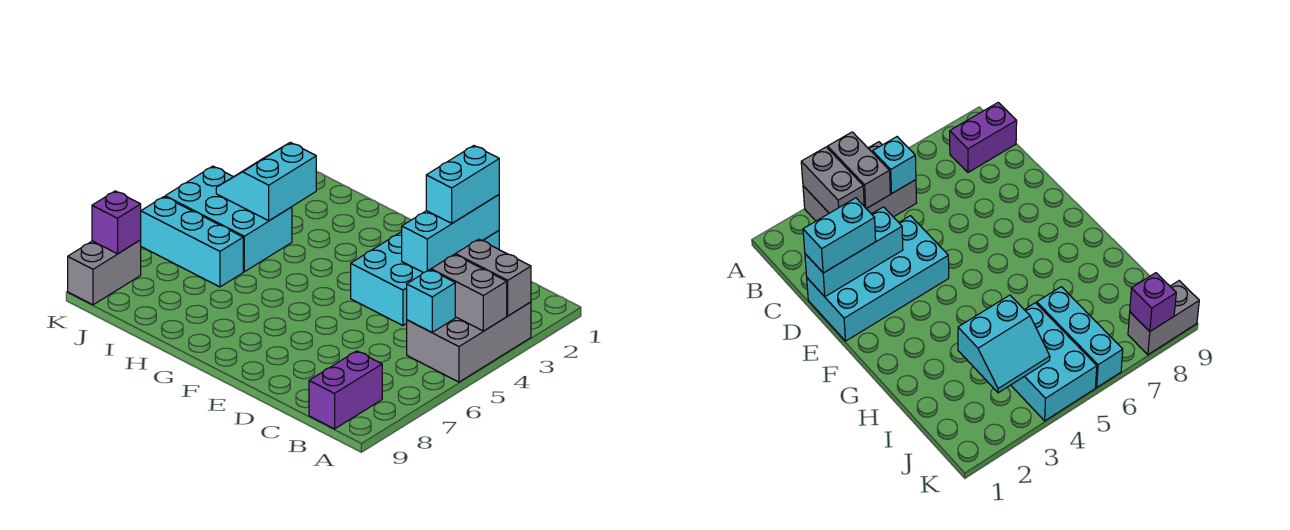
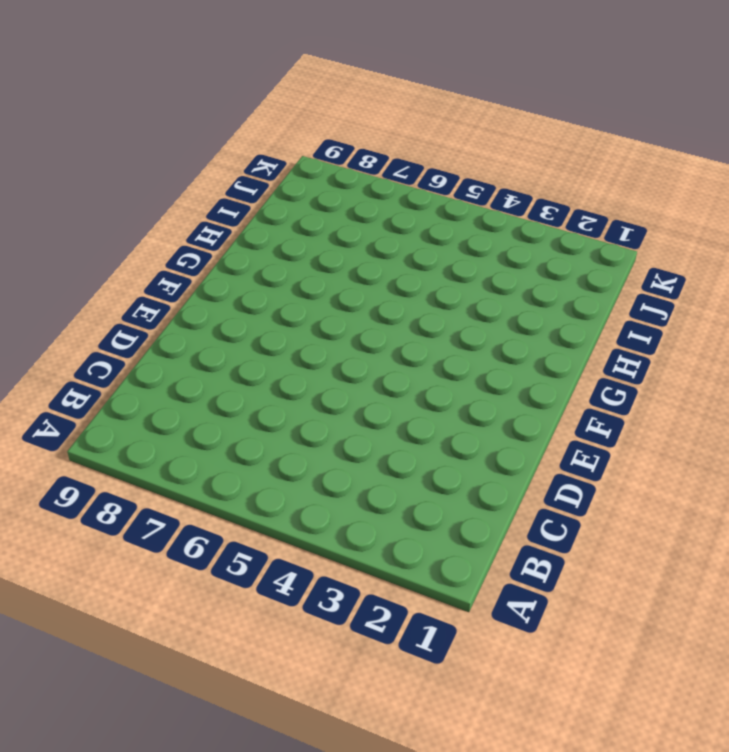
none -> grey brick A3:B5 level 1
none -> purple brick B8:B9 level 1
none -> cyan brick D1:E4 level 1

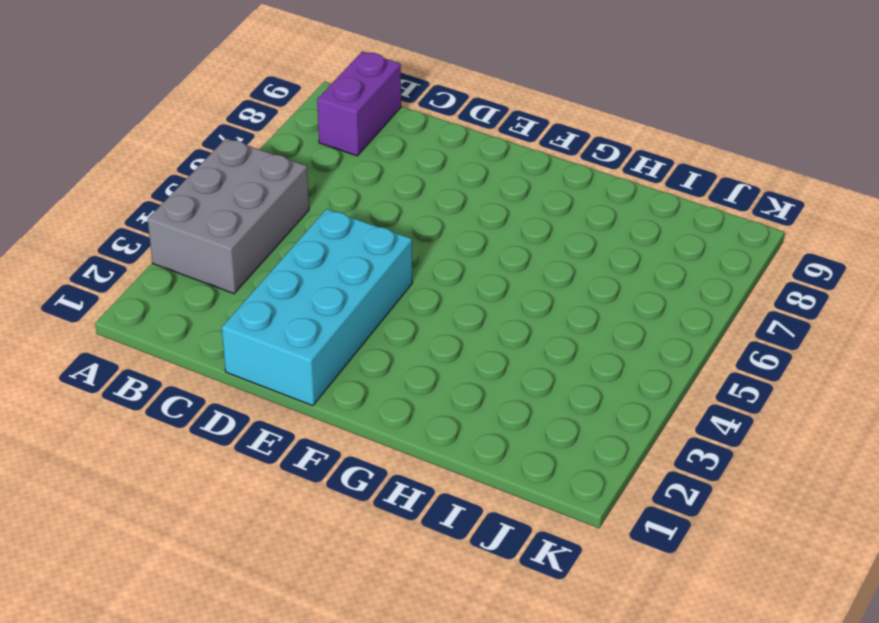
none -> cyan brick I4:K5 level 1
none -> cyan brick I6:K6 level 1
none -> grey brick K8:K9 level 1

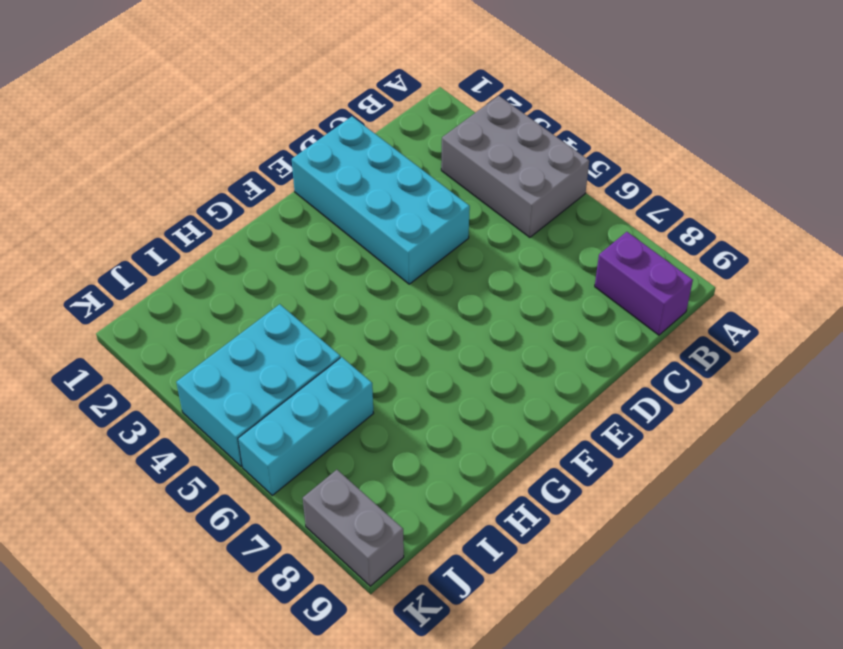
none -> grey brick A3:B3 level 2
none -> grey brick A4:B4 level 2
none -> cyan brick B5 level 2

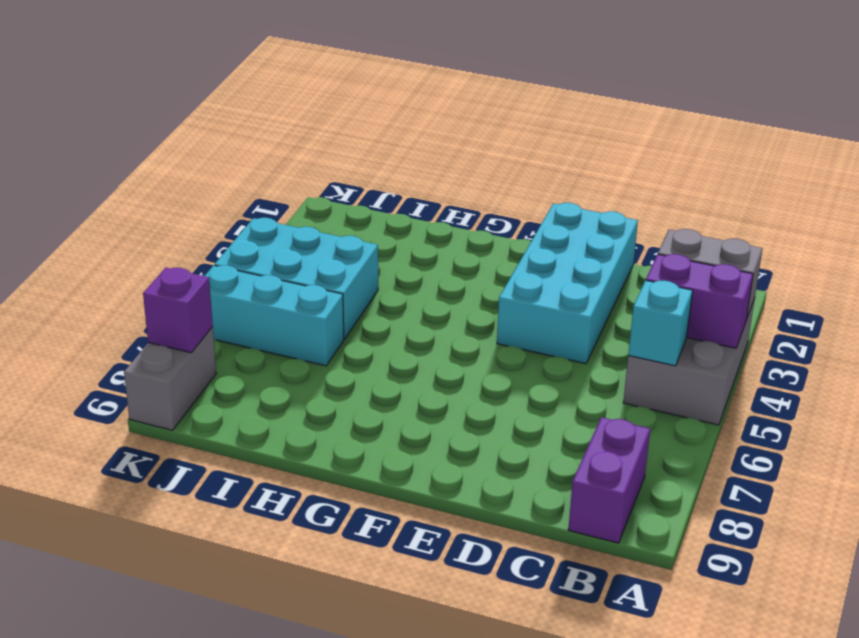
purple brick A4:B4 level 2 -> grey brick A4:B4 level 2
none -> cyan brick D1:D3 level 2
none -> cyan slope I3:J4 level 2 top I
none -> cyan brick D1:D2 level 3

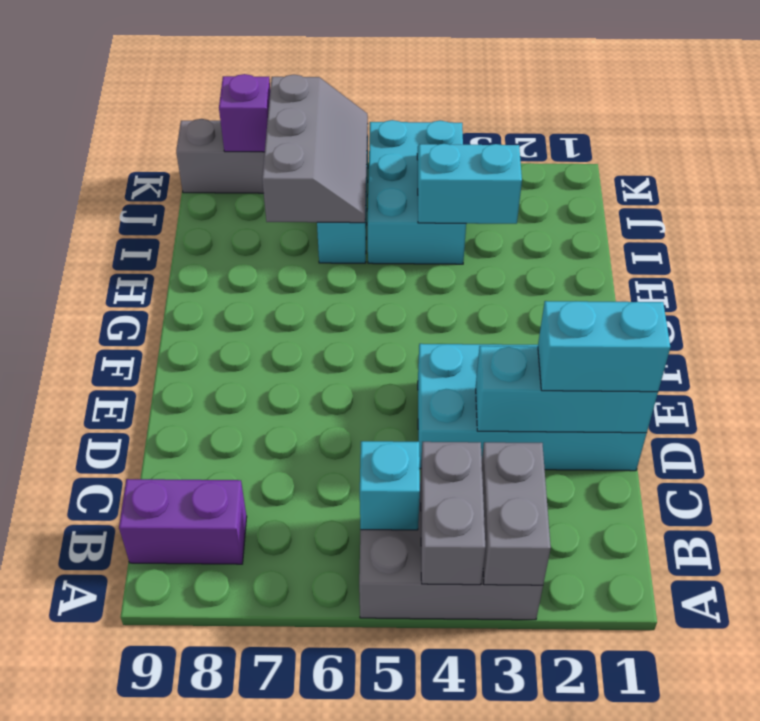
grey slope I6:K7 level 2 top 7 -> none

